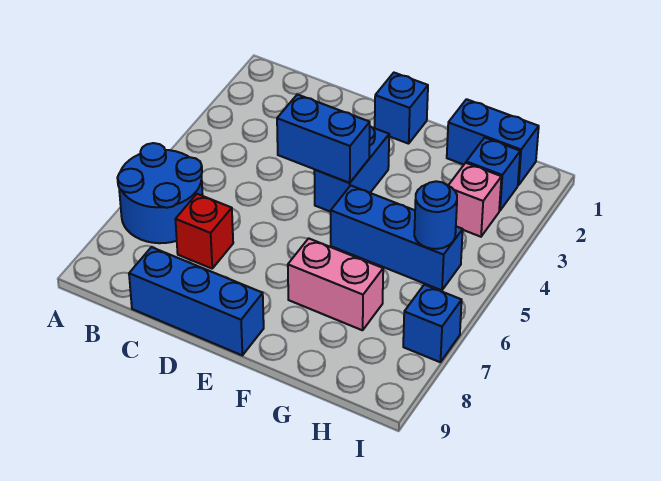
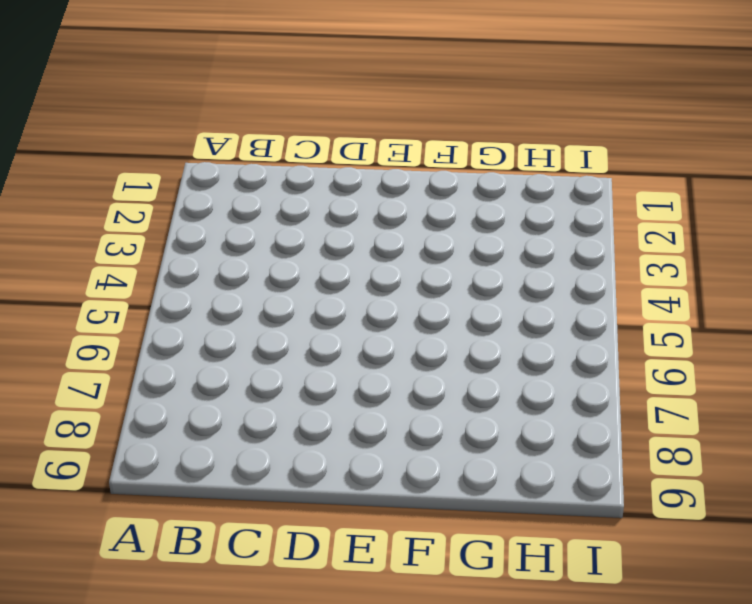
none -> blue round brick A6:B7 level 1
none -> red brick C7 level 1
none -> blue brick C9:E9 level 1

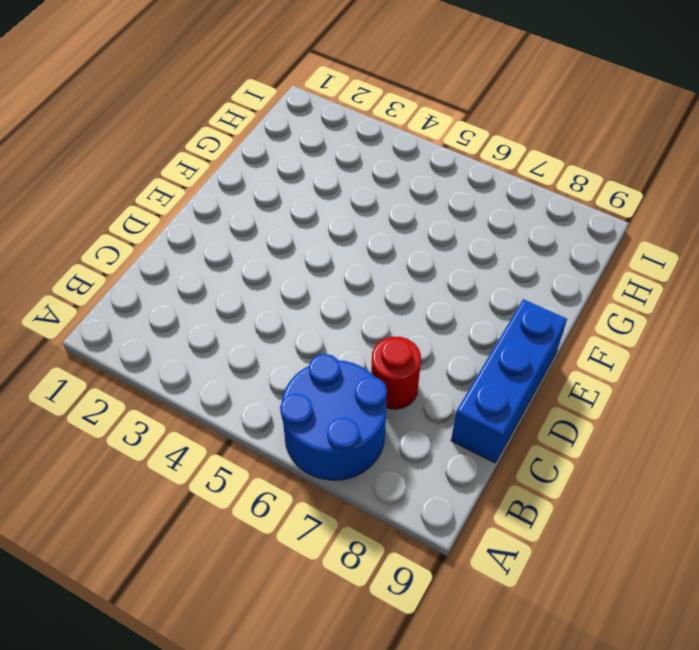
red round brick C7 level 1 -> red brick C7 level 1
none -> blue brick E1 level 1
none -> blue brick E3:E4 level 1
none -> blue brick F5:H5 level 1

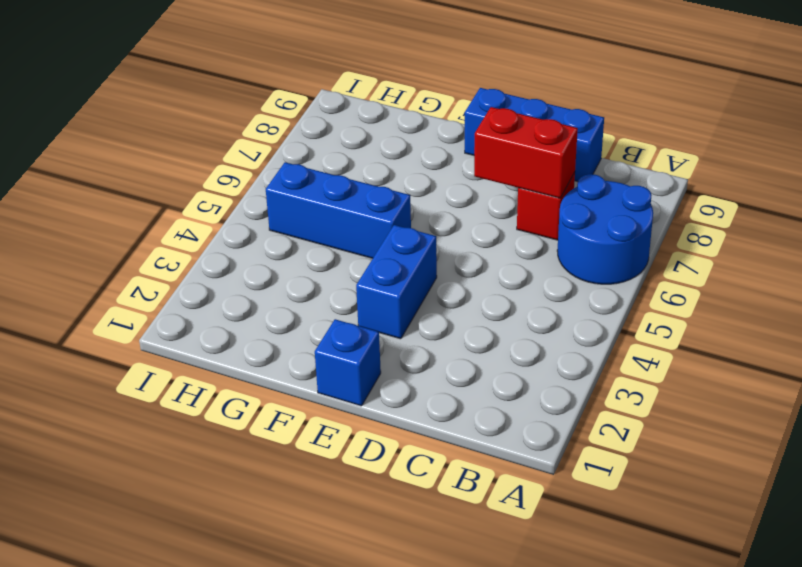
red brick C7:D7 level 2 -> none
none -> pink brick F7:G7 level 1
none -> blue brick G1:H1 level 1
none -> blue brick H2 level 1

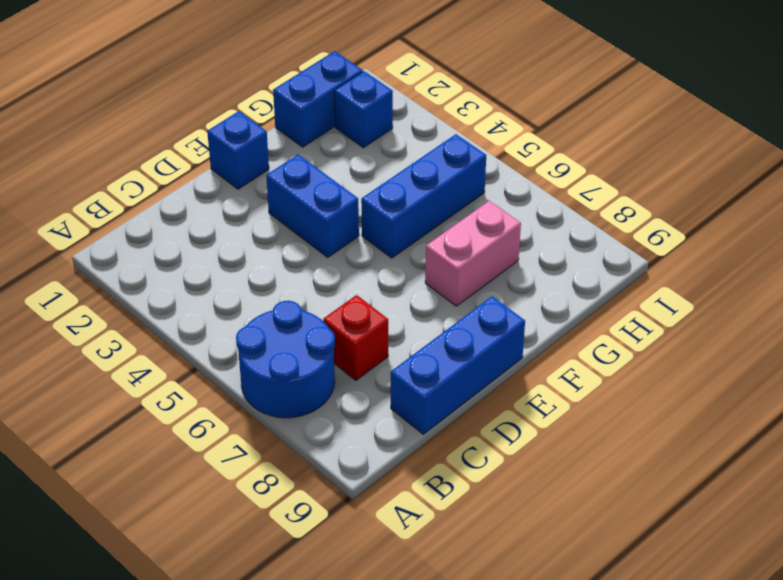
none -> pink brick H3 level 1
none -> blue brick I7 level 1
none -> blue brick D4:E4 level 2

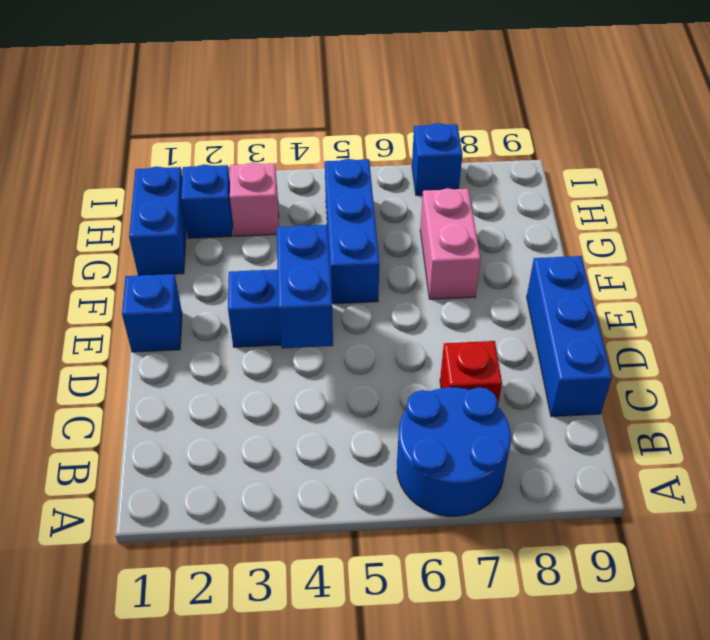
none -> blue round brick H5 level 2

